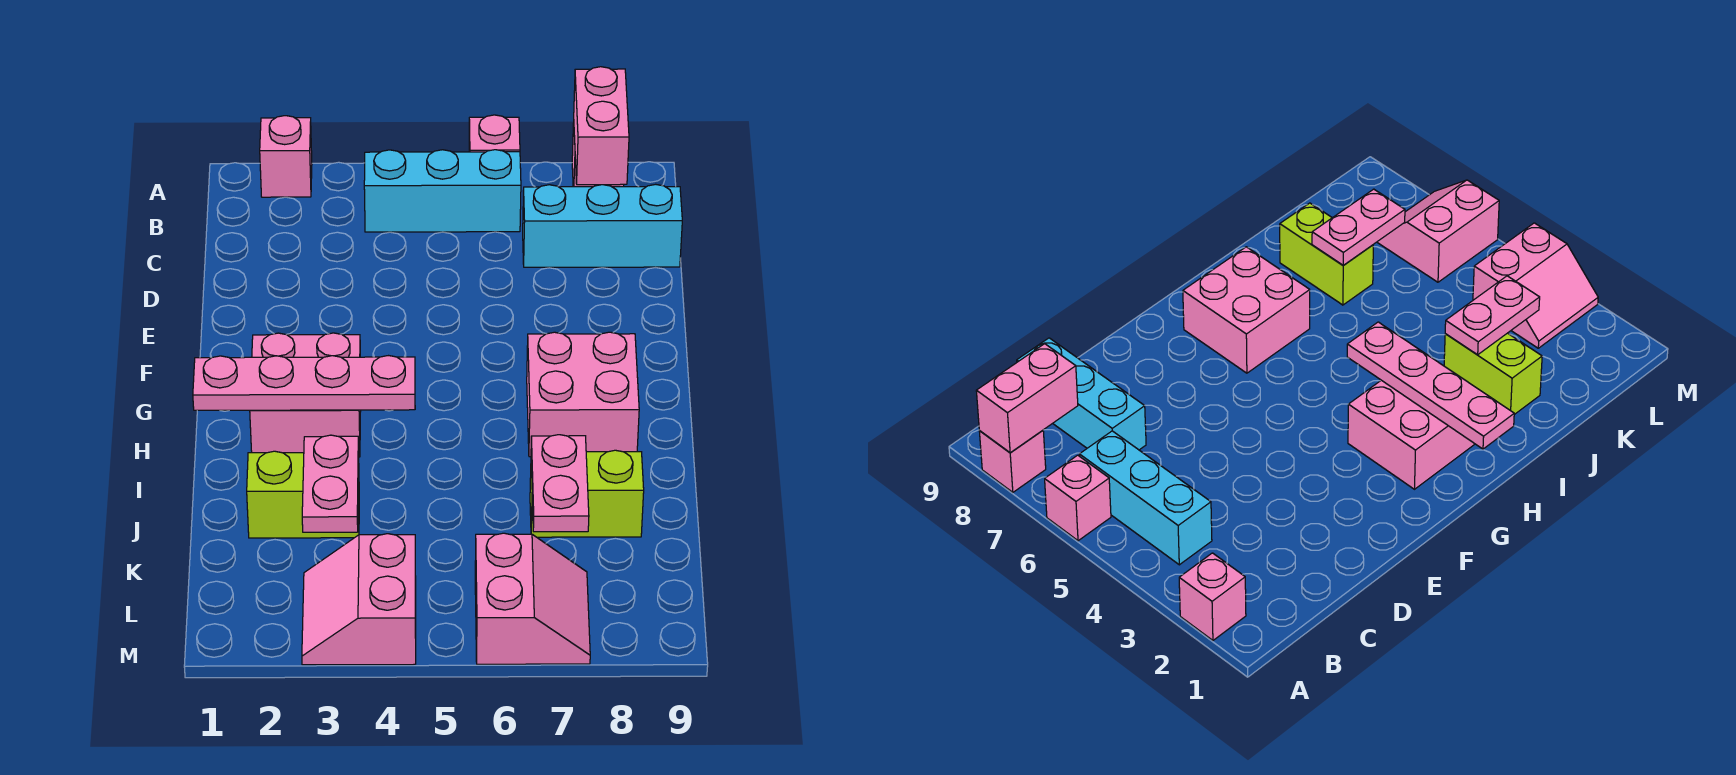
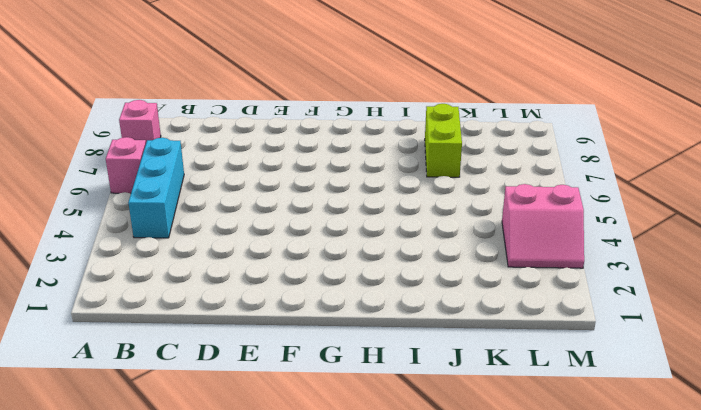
none -> pink brick A2 level 1
none -> cyan brick C7:C9 level 1
none -> pink brick G2:H3 level 1

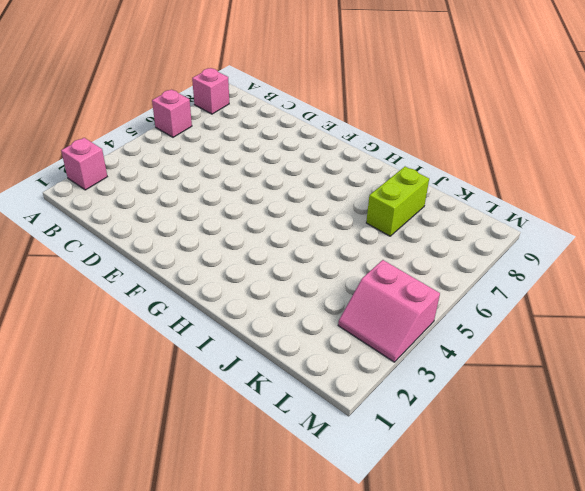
none -> cyan brick B4:B6 level 1
none -> cyan brick C7:C9 level 1
none -> pink brick G2:H3 level 1

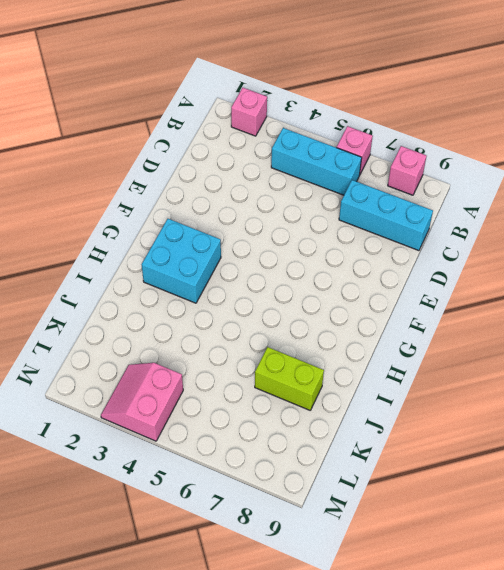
cyan brick G2:H3 level 1 -> pink brick G2:H3 level 1
none -> pink brick G7:H8 level 1
none -> lime brick J2:J3 level 1
none -> pink slope L6:M7 level 1 top 6

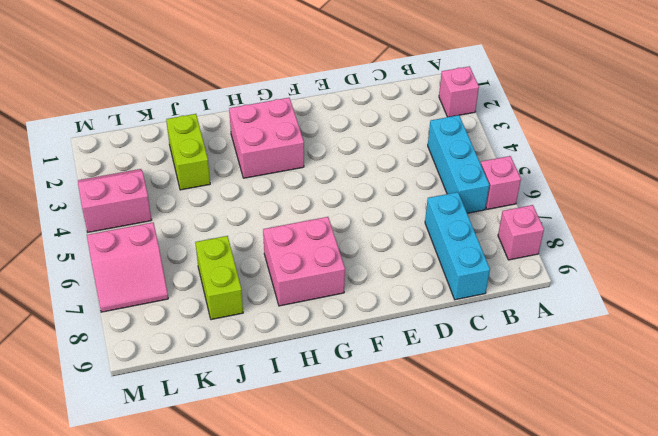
none -> pink brick A8:B8 level 2
none -> pink plate H1:H4 level 2
none -> pink plate J3:K3 level 2

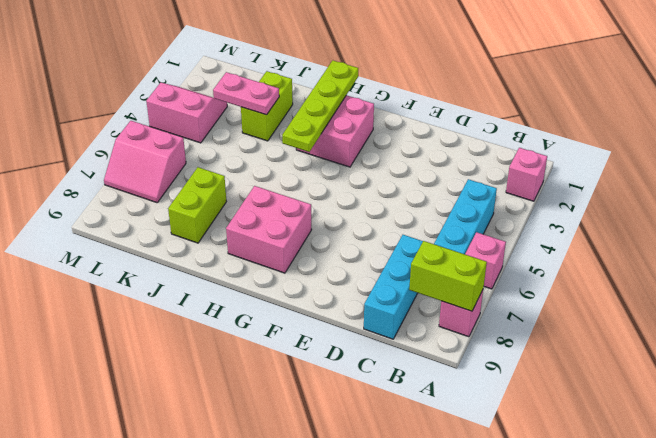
lime brick A8:B8 level 2 -> pink brick A8:B8 level 2
lime plate H1:H4 level 2 -> pink plate H1:H4 level 2
none -> pink plate J7:K7 level 2

